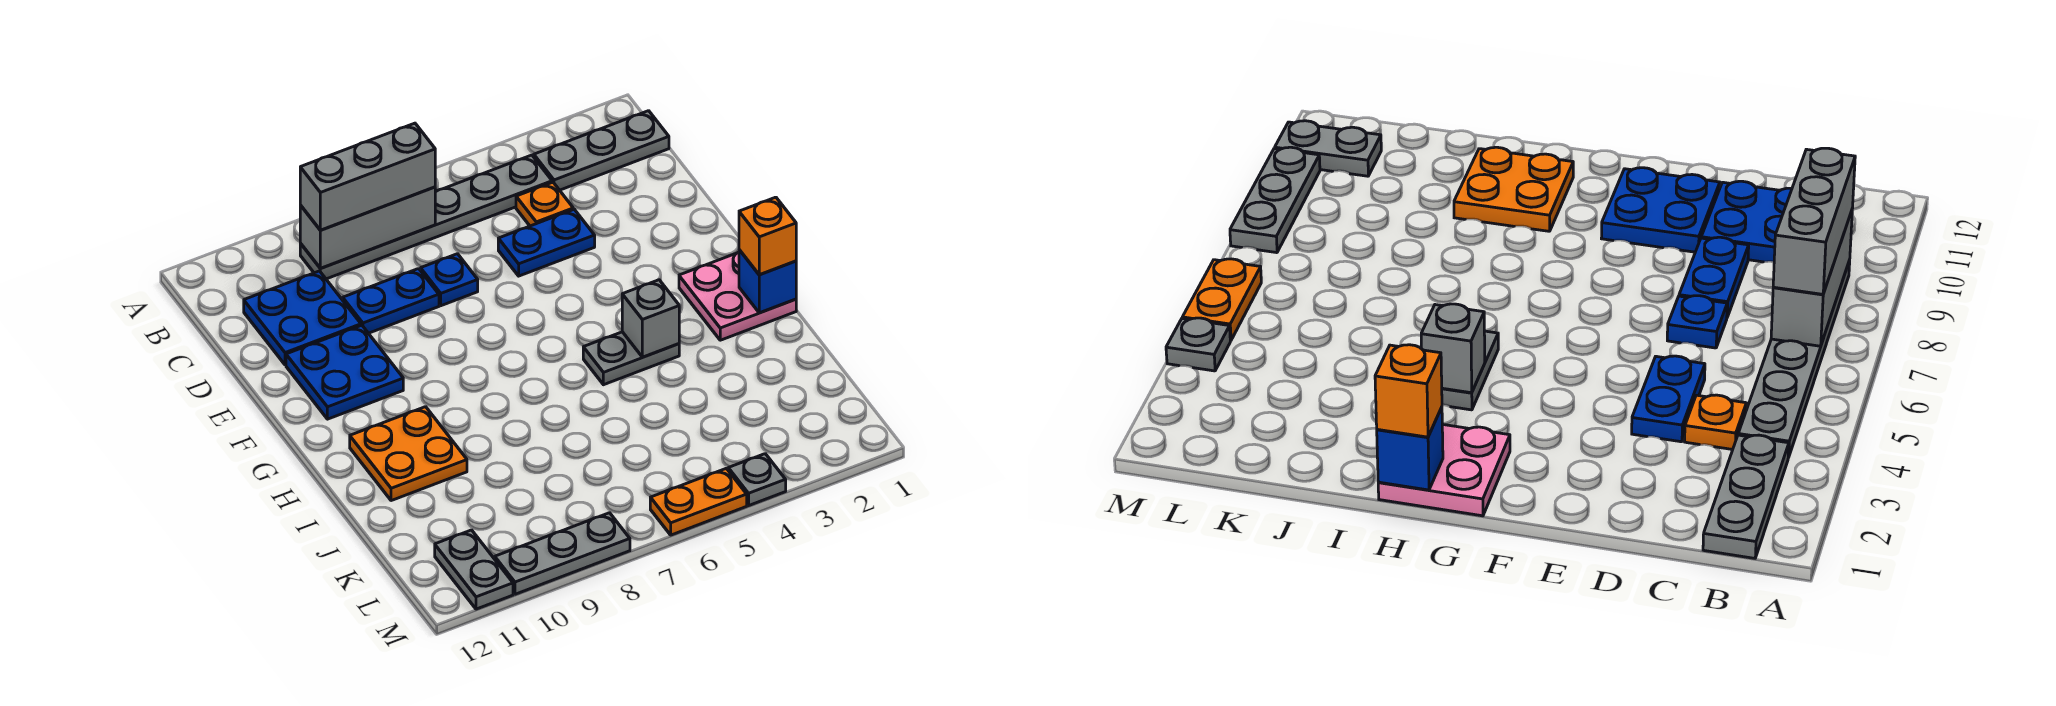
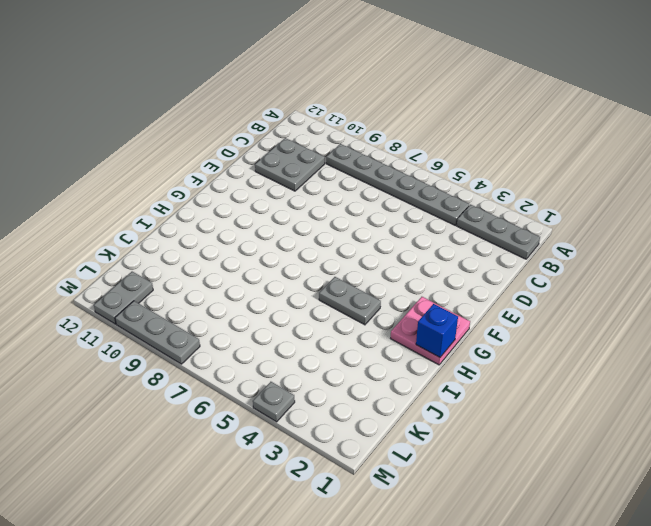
grey plate C10:D11 level 1 -> blue plate C10:D11 level 1
none -> orange plate C4 level 1
none -> blue plate D4:D5 level 1
none -> blue plate D7 level 1

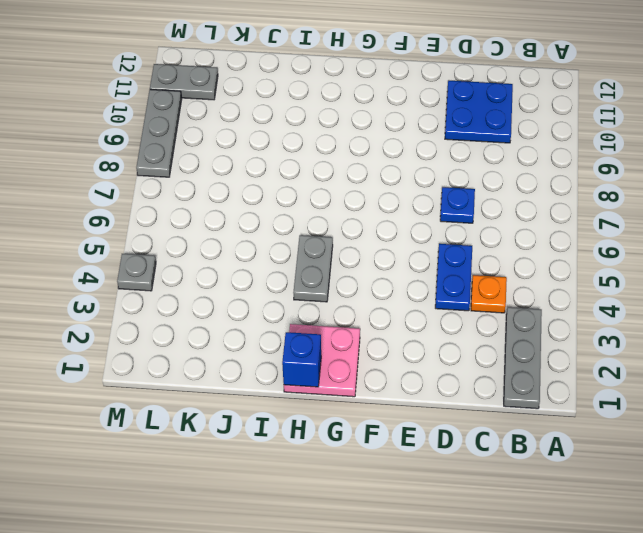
none -> grey plate B4:B9 level 1
none -> blue plate D8:D9 level 1
none -> blue plate E10:F11 level 1

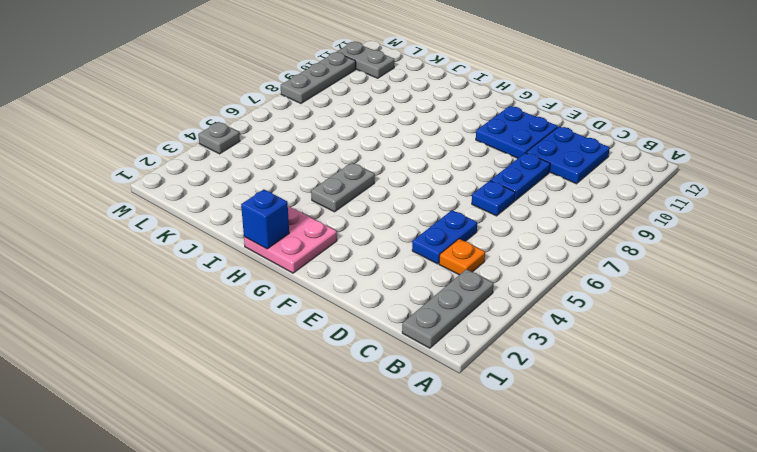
none -> grey plate B4:B9 level 1
none -> orange plate H10:I11 level 1
none -> orange plate M5:M6 level 1

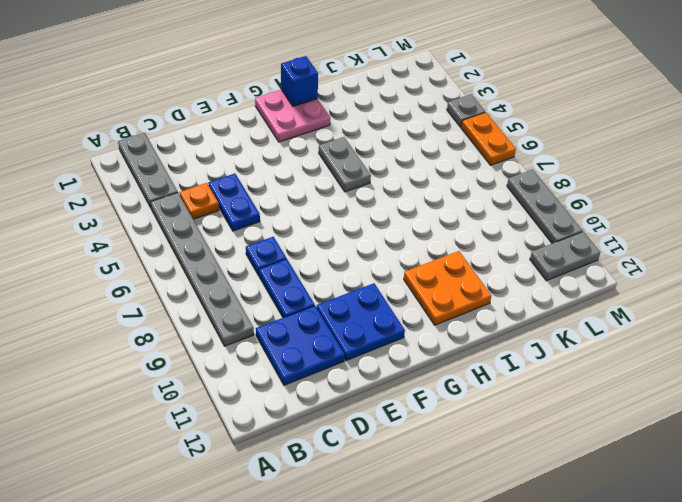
none -> grey brick B7:B9 level 2
none -> grey brick H4 level 2
none -> grey brick B7:B9 level 3

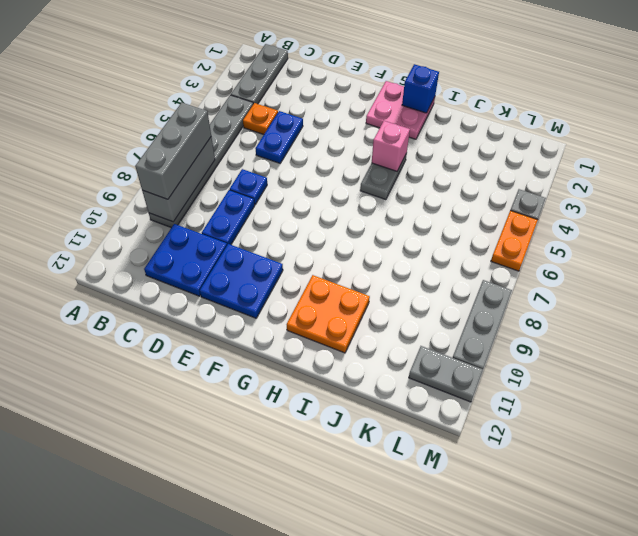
pink brick H4 level 2 -> grey brick H4 level 2
none -> orange brick H1 level 3

